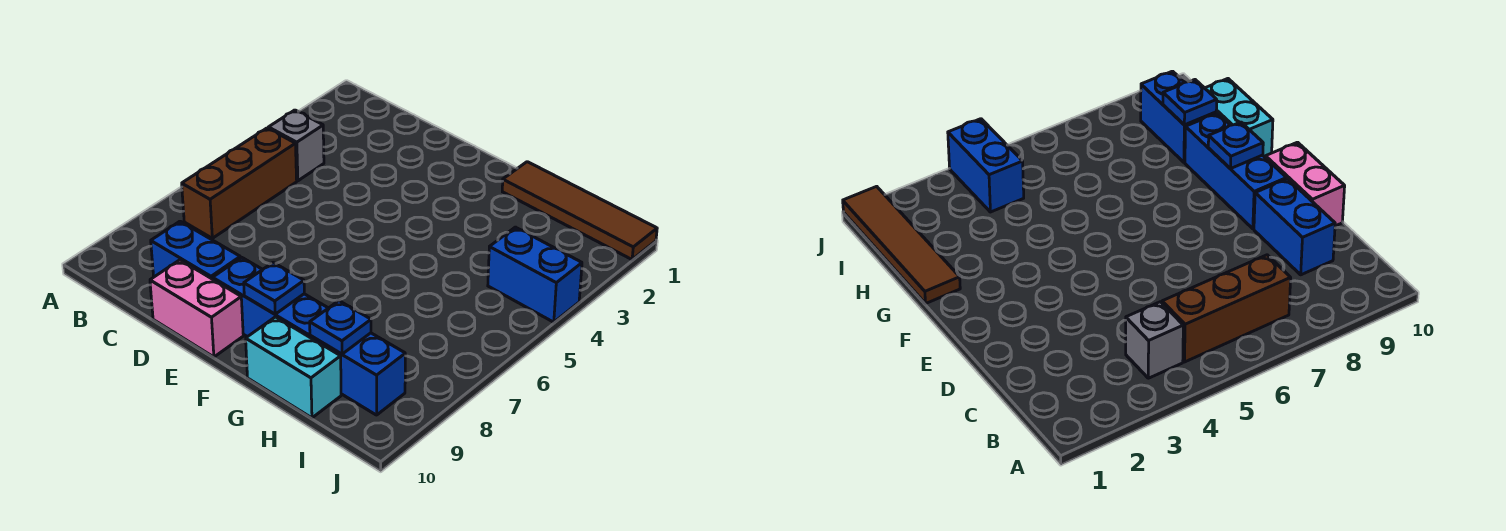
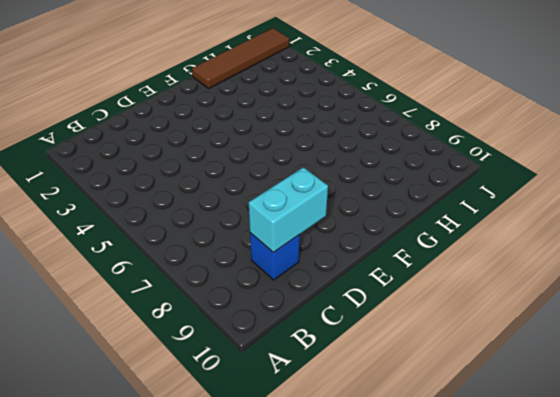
blue brick C9 level 1 -> blue brick C9:D9 level 1
cyan brick C9:D9 level 2 -> cyan brick G10:H10 level 1
none -> grey brick B4 level 1
none -> brown brick B5:B7 level 1

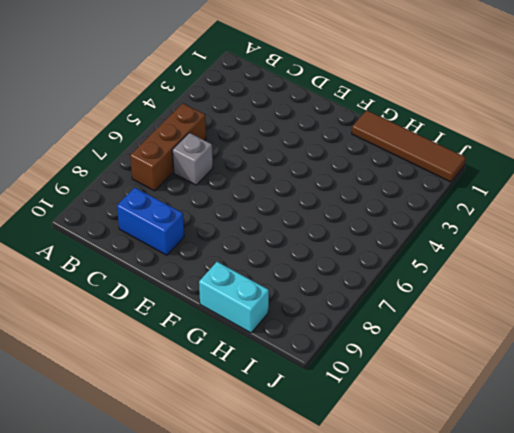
grey brick C6 level 1 -> grey brick B4 level 1
none -> pink brick D10:E10 level 1
none -> blue brick E9:G9 level 1

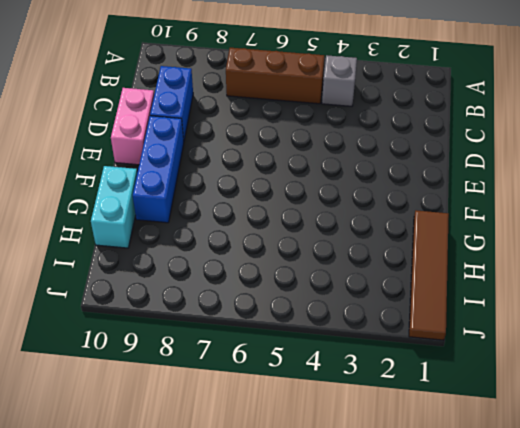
none -> blue brick H9:I9 level 1
none -> blue brick I4:J4 level 1

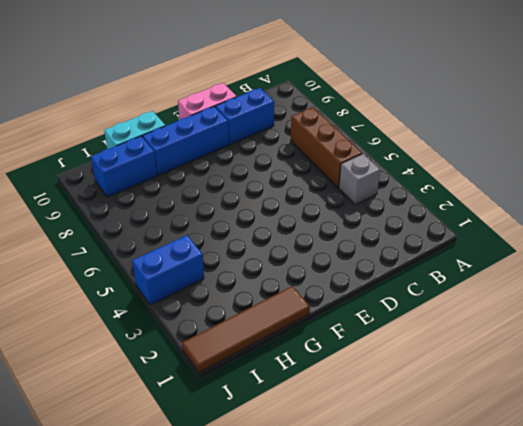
none -> blue plate F9 level 2
none -> blue plate H9 level 2

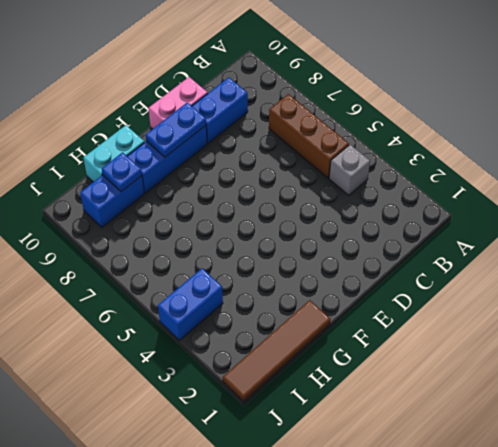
blue plate E9:F9 level 2 -> blue plate F9 level 2

